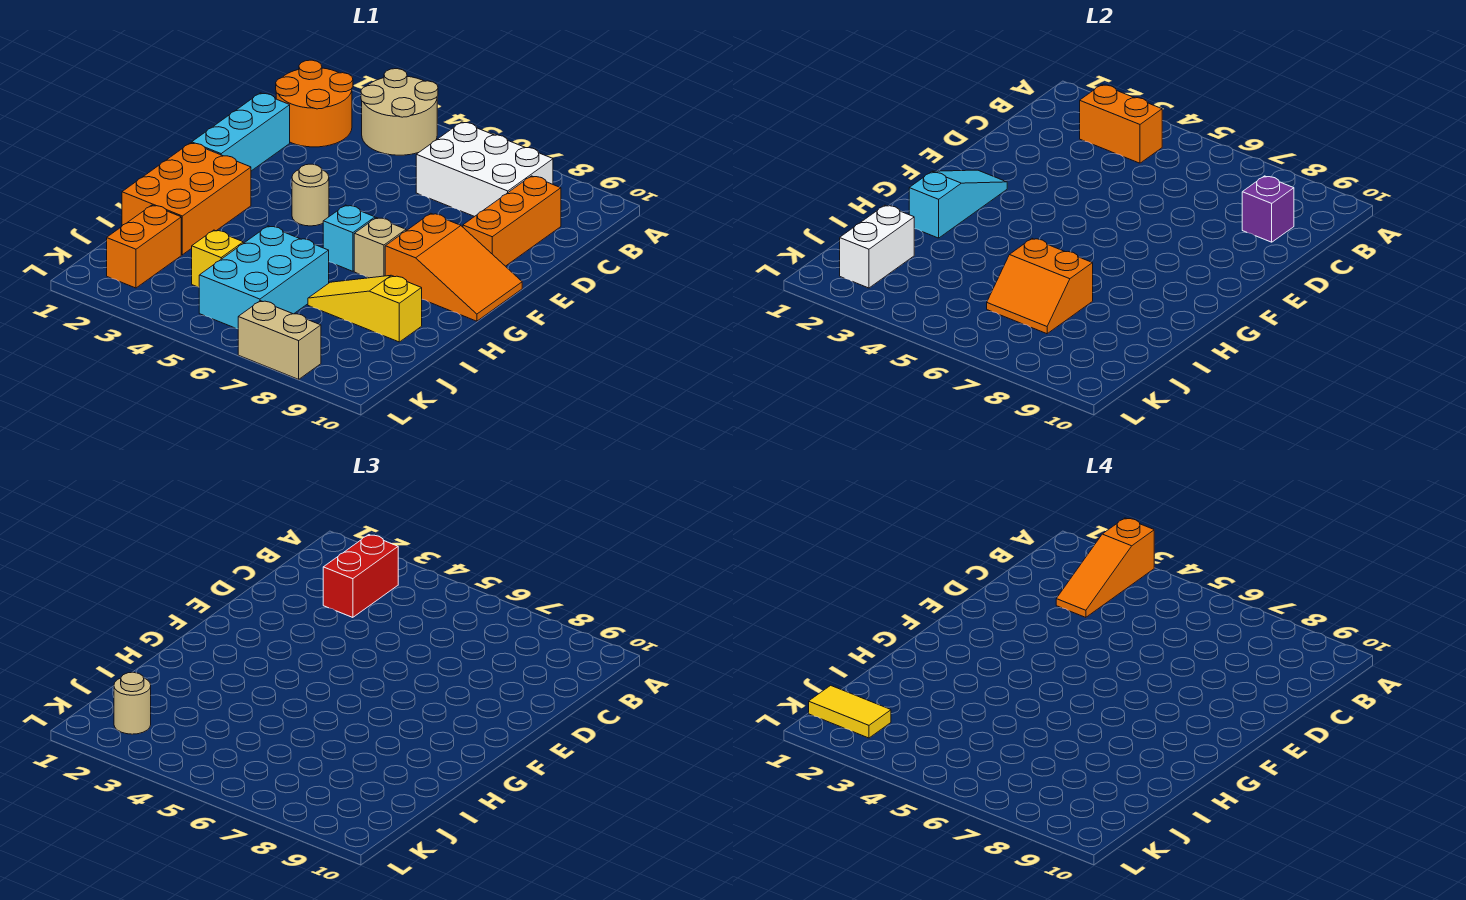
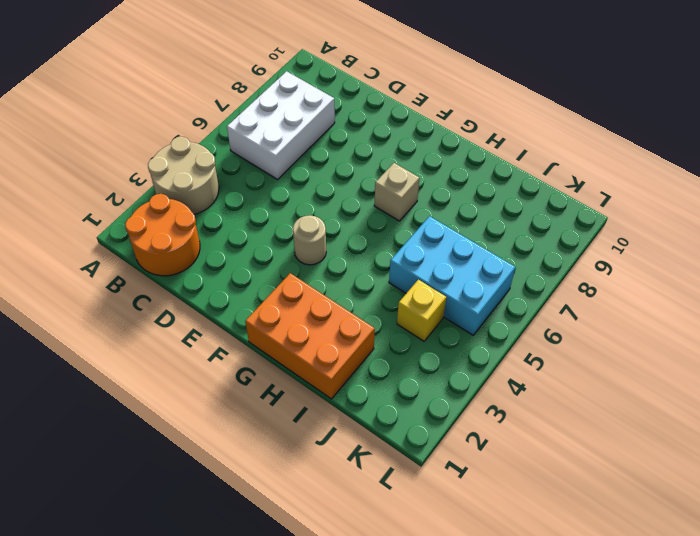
none -> orange brick C9:E9 level 1
none -> cyan brick D1:F1 level 1
none -> orange slope F8:G10 level 1 top 8

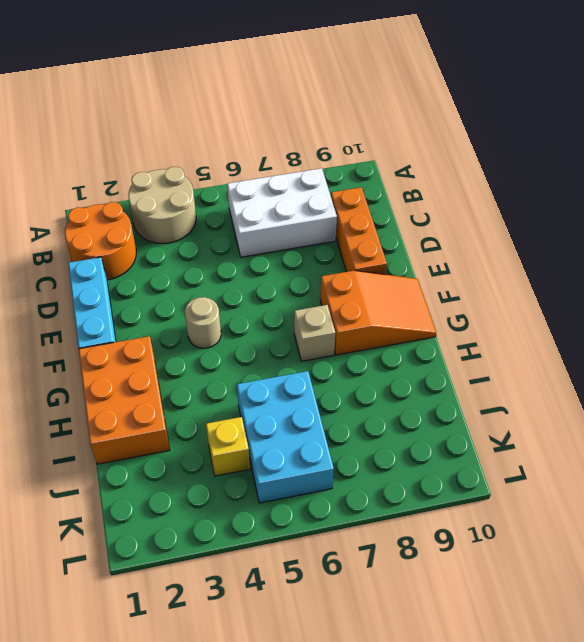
none -> cyan brick G6 level 1
none -> yellow slope I7:I9 level 1 top 9
none -> orange brick J2:K2 level 1

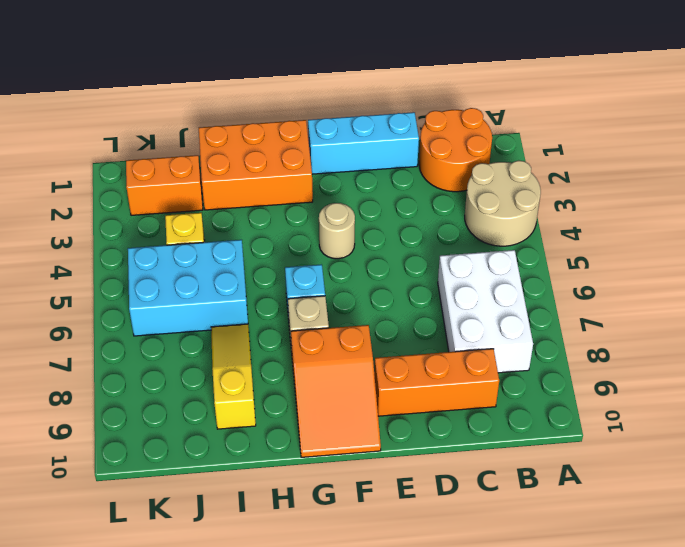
none -> tan brick L7:L8 level 1
none -> orange brick B3:B4 level 2
none -> purple brick C9 level 2

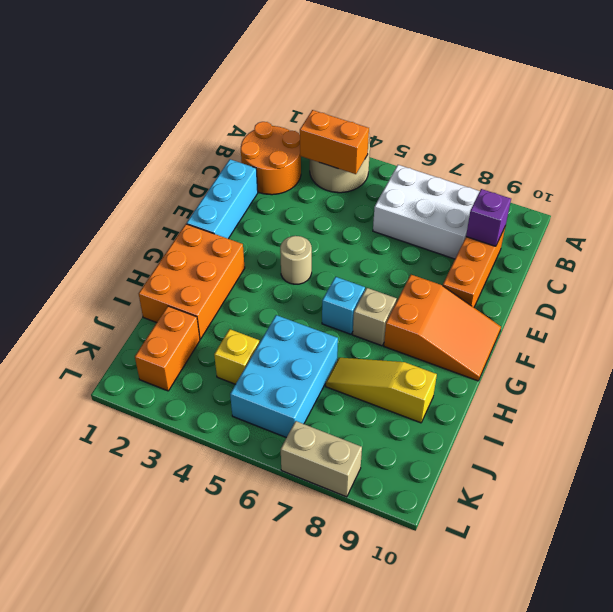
none -> cyan slope F2:H2 level 2 top H
none -> orange slope I6:J7 level 2 top I
none -> white brick J2:K2 level 2

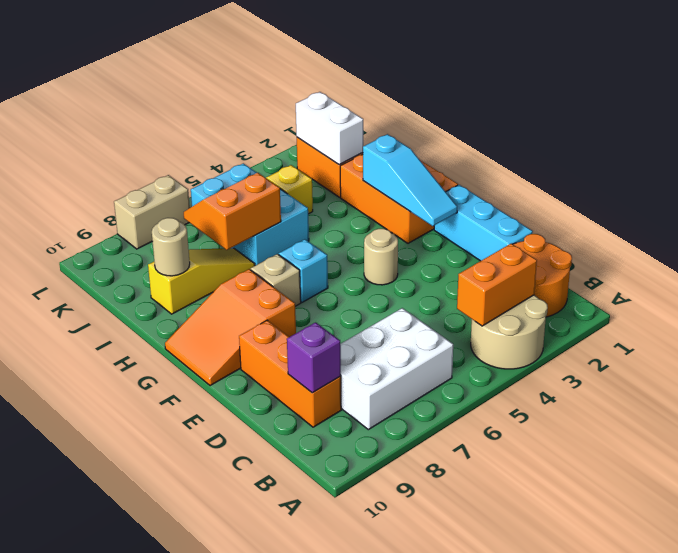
tan round brick I9 level 2 -> tan round brick K2 level 3
none -> red brick B3:C3 level 3
none -> orange slope A3:C3 level 4 top A
none -> yellow tile K1:K2 level 4

